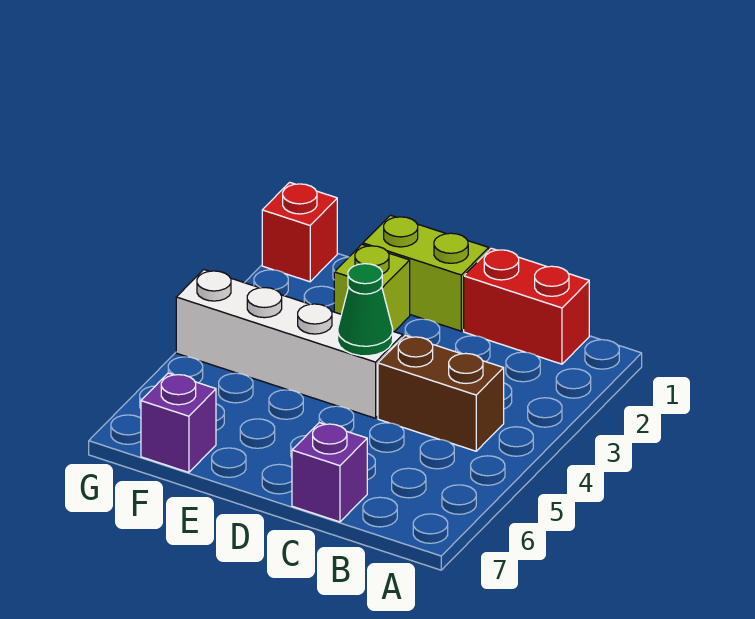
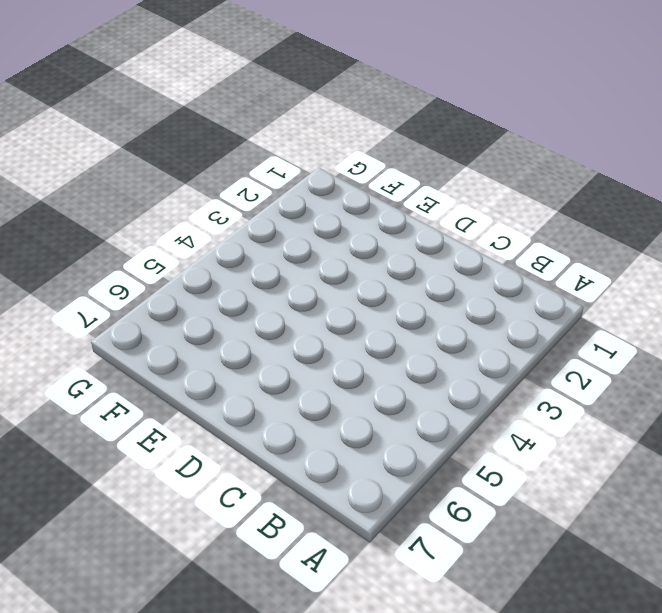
none -> red brick B1:C1 level 1
none -> brown brick B4:C4 level 1

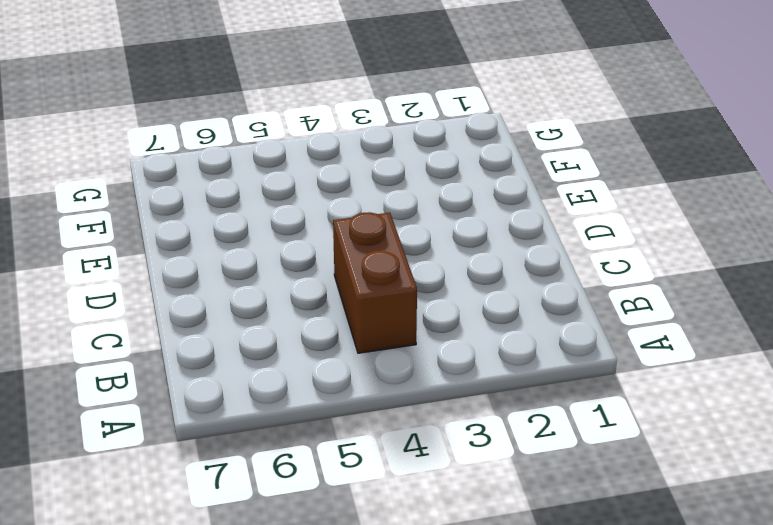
none -> red brick B1:C1 level 1
none -> purple brick C7 level 1

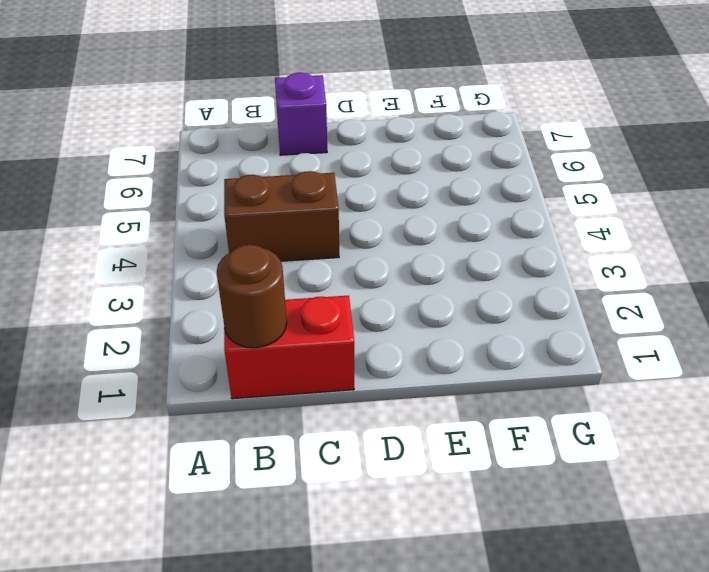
brown round brick B1 level 2 -> none
none -> lime brick D1:E1 level 1
none -> white brick D4:G4 level 1

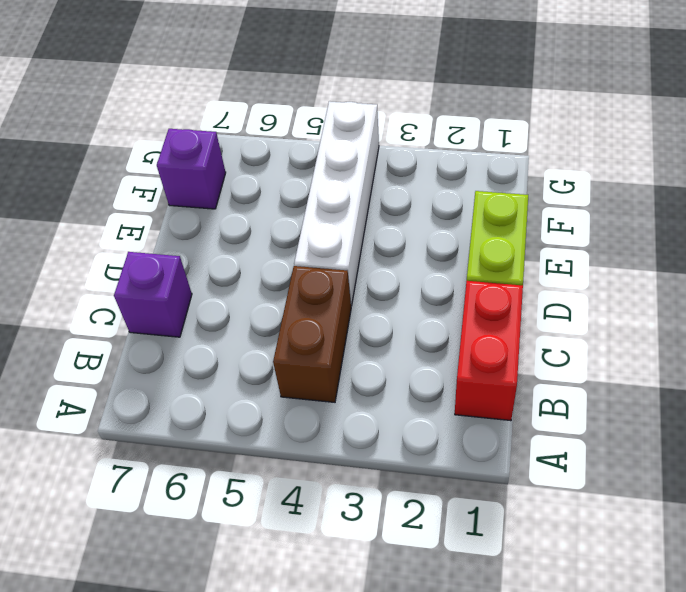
none -> lime brick E2 level 1
none -> red brick G1 level 1

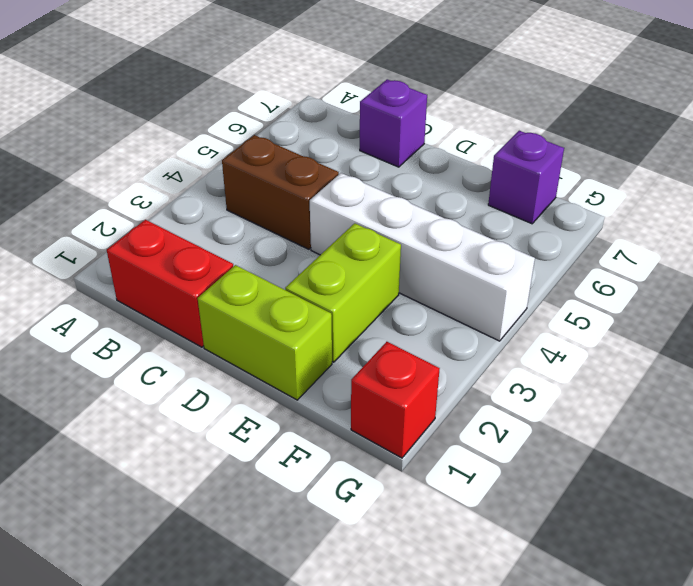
lime brick E2:E3 level 1 -> lime brick E2 level 1
none -> green cone D4 level 2

